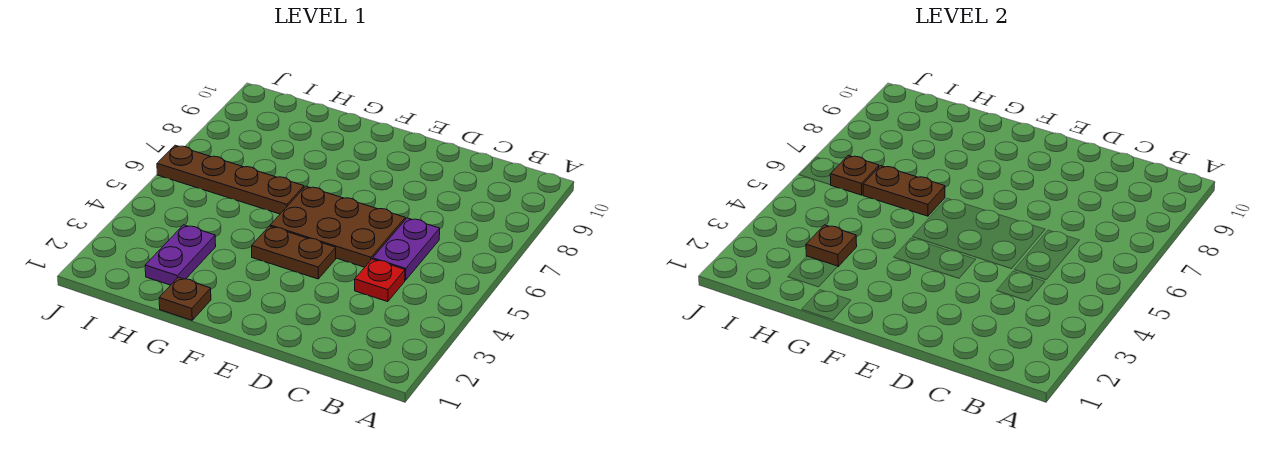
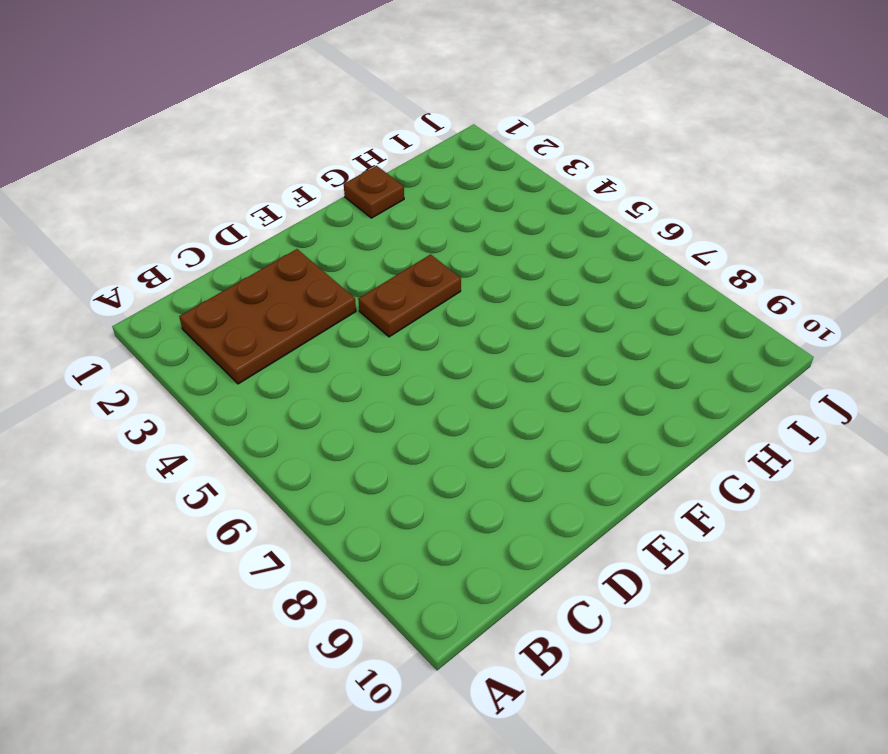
brown plate B2:D3 level 1 -> brown plate D5:F6 level 1
none -> red plate C4 level 1
none -> purple plate C5:C6 level 1

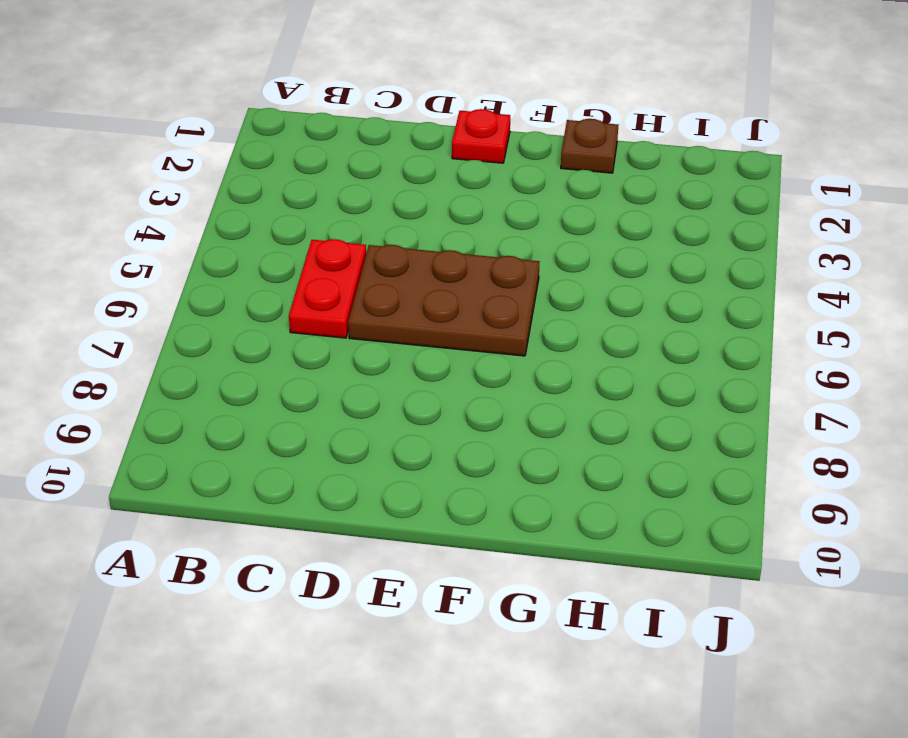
red plate C5:C6 level 1 -> purple plate C5:C6 level 1
red plate E1 level 1 -> red plate C4 level 1
none -> brown plate E4:F4 level 1
none -> brown plate G6:J6 level 1

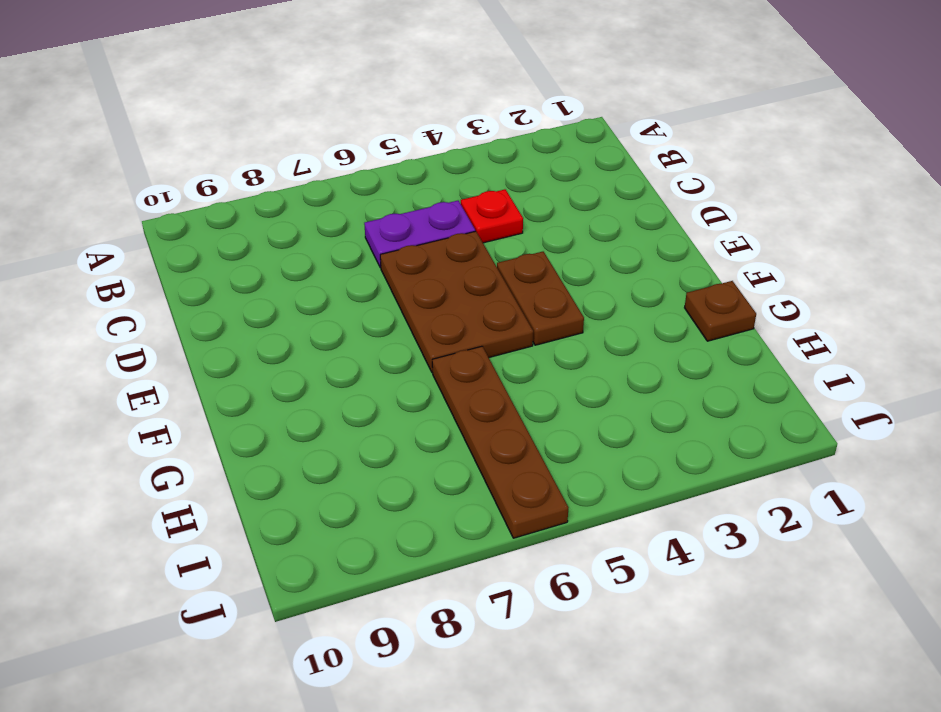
none -> purple plate H2:H3 level 1
none -> brown plate G6:H6 level 2

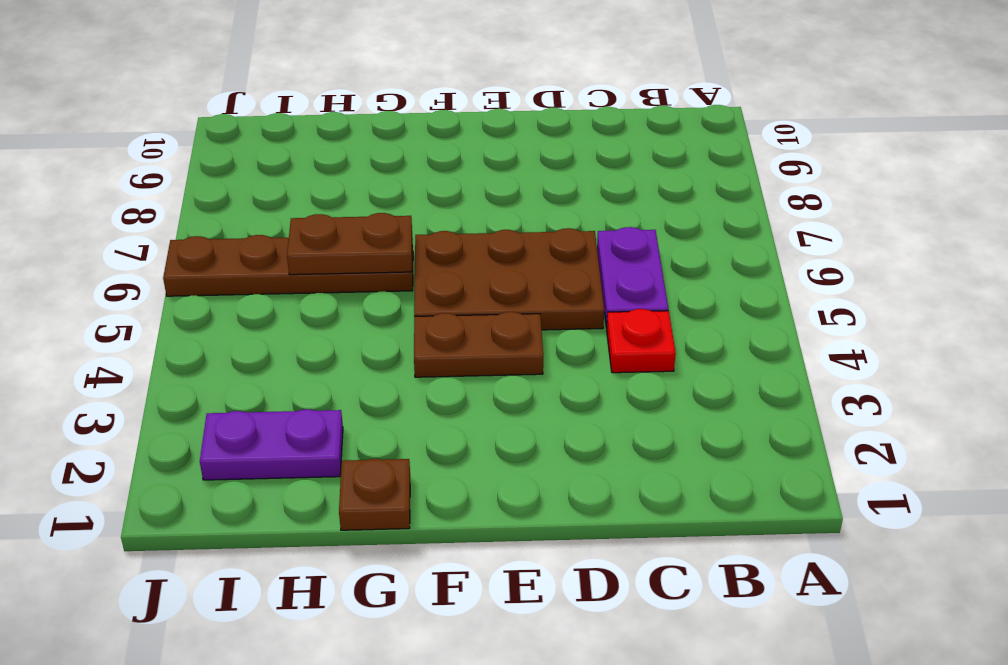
purple plate H2:I2 level 1 -> purple plate H2:H3 level 1
none -> brown plate H3 level 2
none -> brown plate I6 level 2

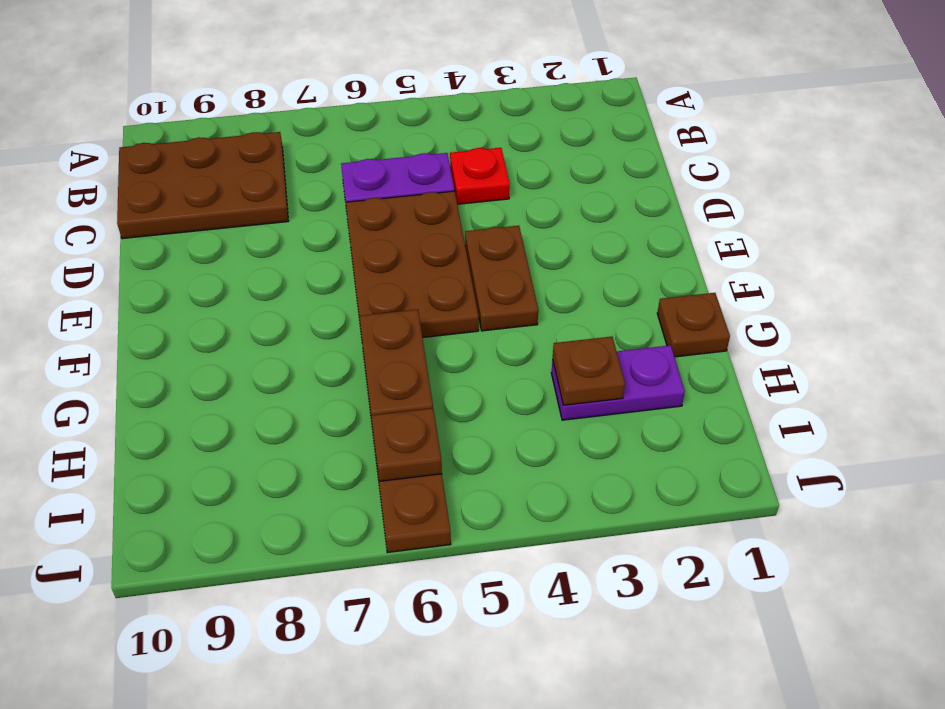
brown plate B8:C10 level 1 -> none

